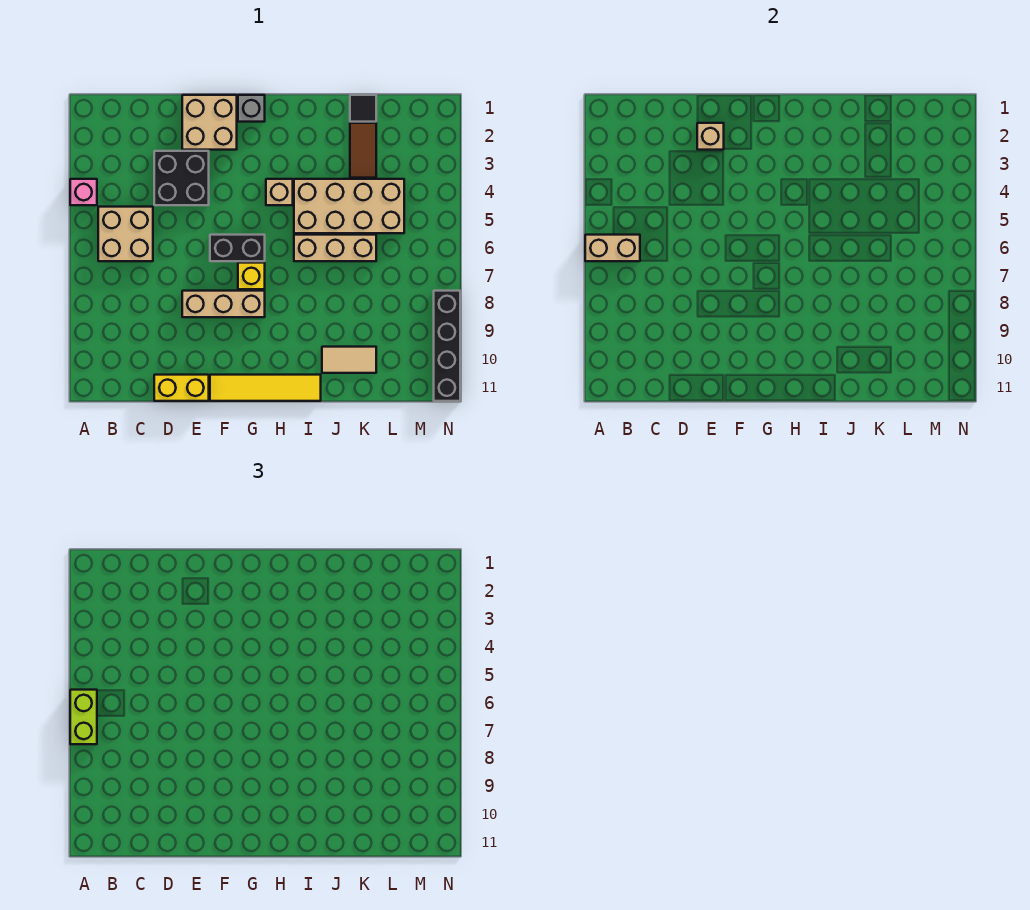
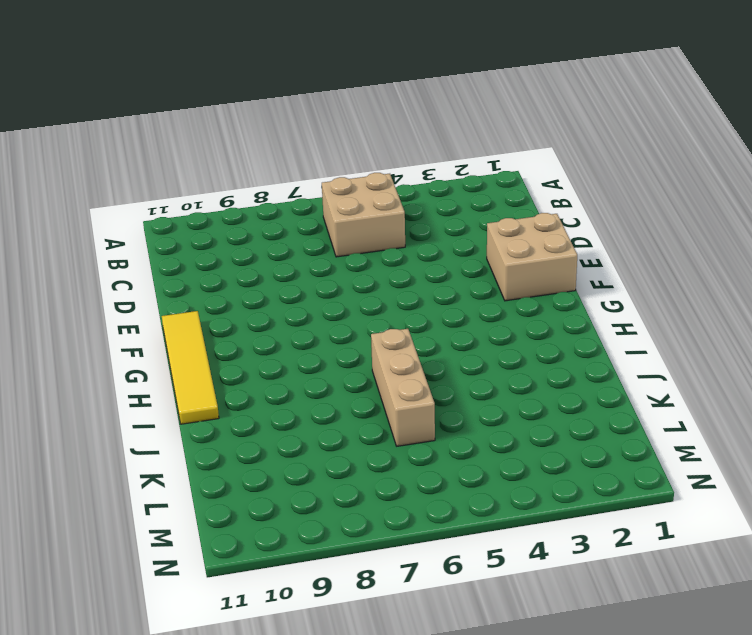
none -> pink brick A4 level 1
none -> black brick D3:E4 level 1
none -> yellow brick D11:E11 level 1

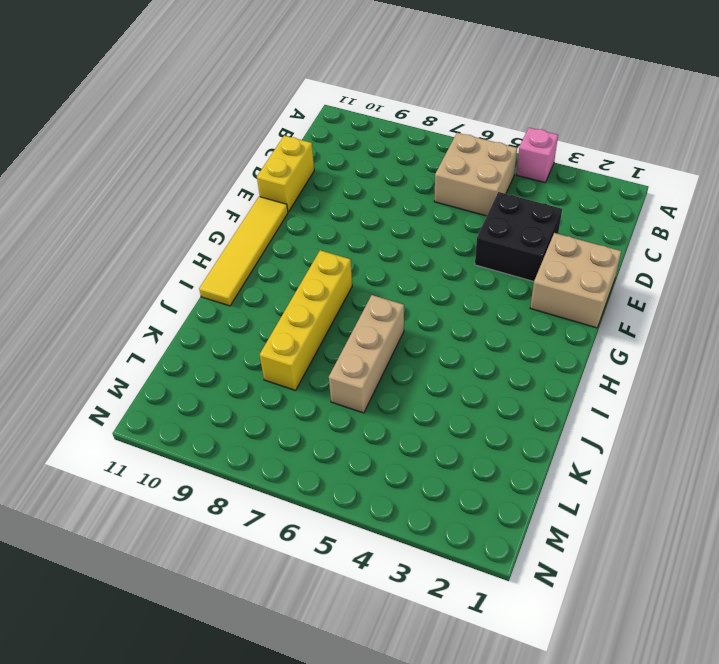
yellow brick H8:K8 level 1 -> none
none -> tan brick E8:G8 level 1
none -> black brick F6:G6 level 1
none -> grey brick G1 level 1

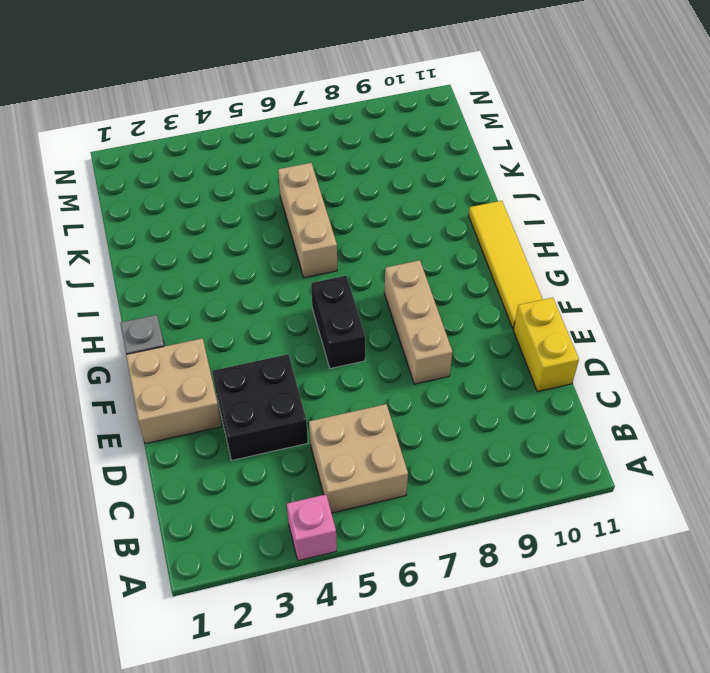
none -> yellow brick G7 level 1
none -> tan brick H4 level 1
none -> tan brick I4:L5 level 1

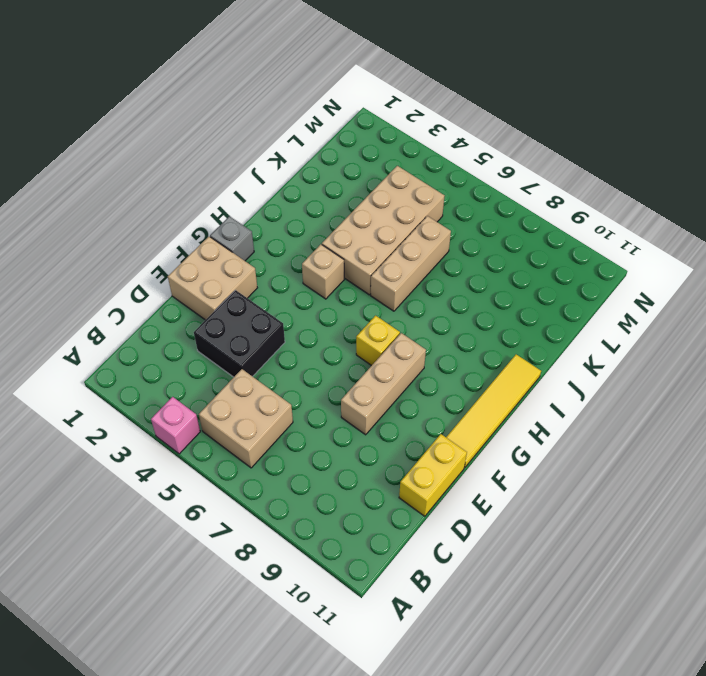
none -> black brick F6:G6 level 1
none -> tan tile J10:K10 level 1
none -> black tile K1 level 1

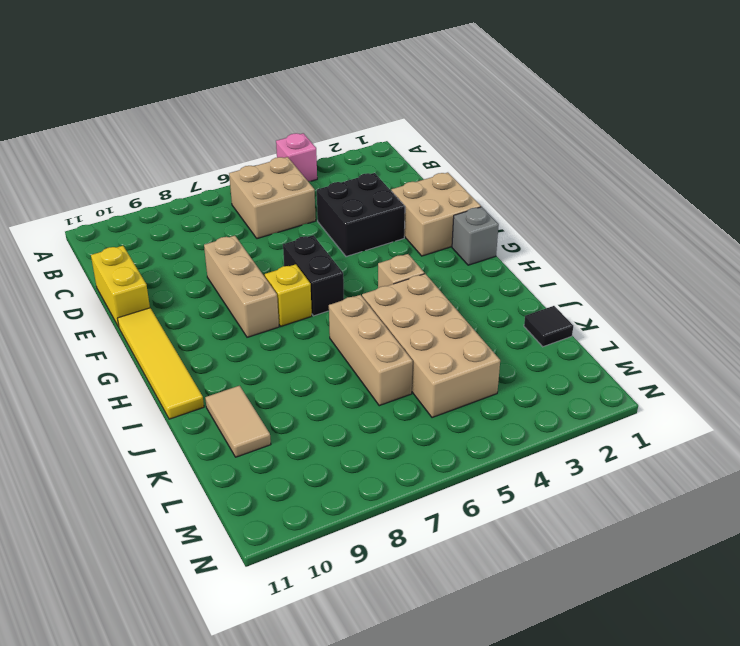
none -> brown tile K2:K3 level 1
none -> black brick N8:N11 level 1
none -> tan brick A6:B6 level 2

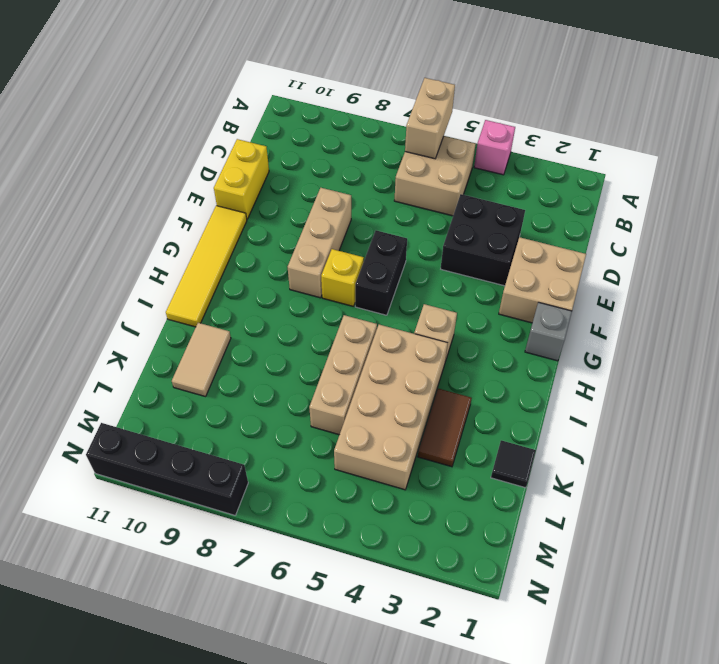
brown tile J3:K3 level 1 -> brown tile K2:K3 level 1
none -> tan brick E2 level 2
none -> lime brick A6:A7 level 3

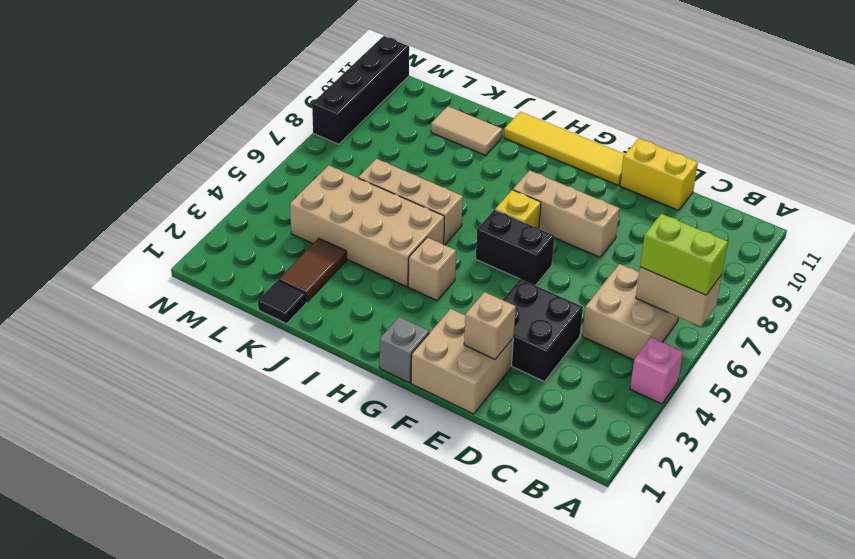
lime brick A6:B6 level 3 -> lime brick A6:A7 level 3

